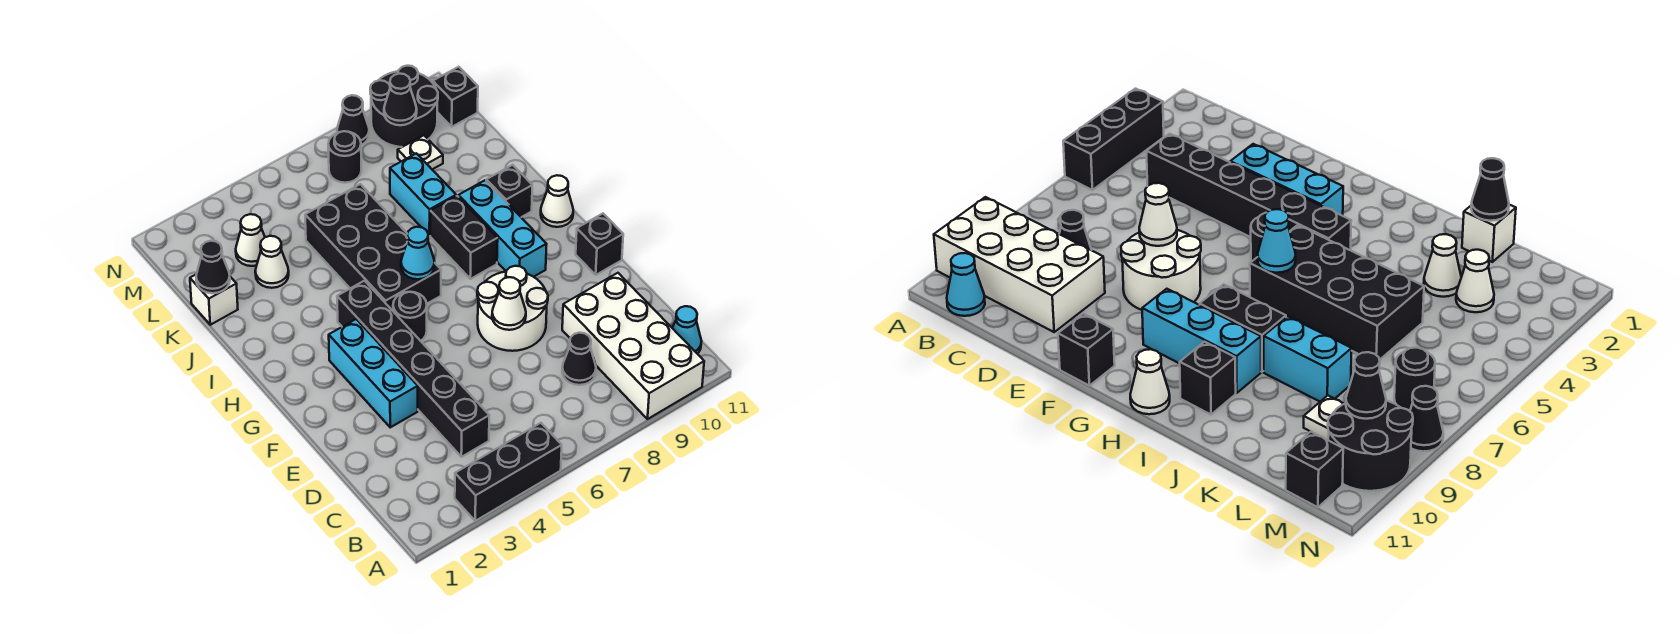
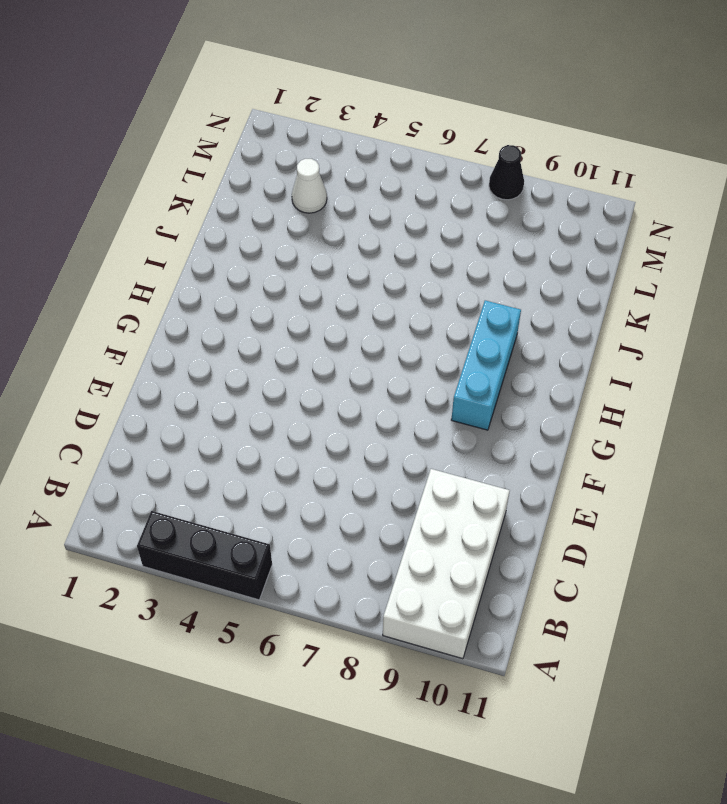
none -> cyan cone B11 level 1
none -> black brick C4:H4 level 1
none -> black cone C8 level 1

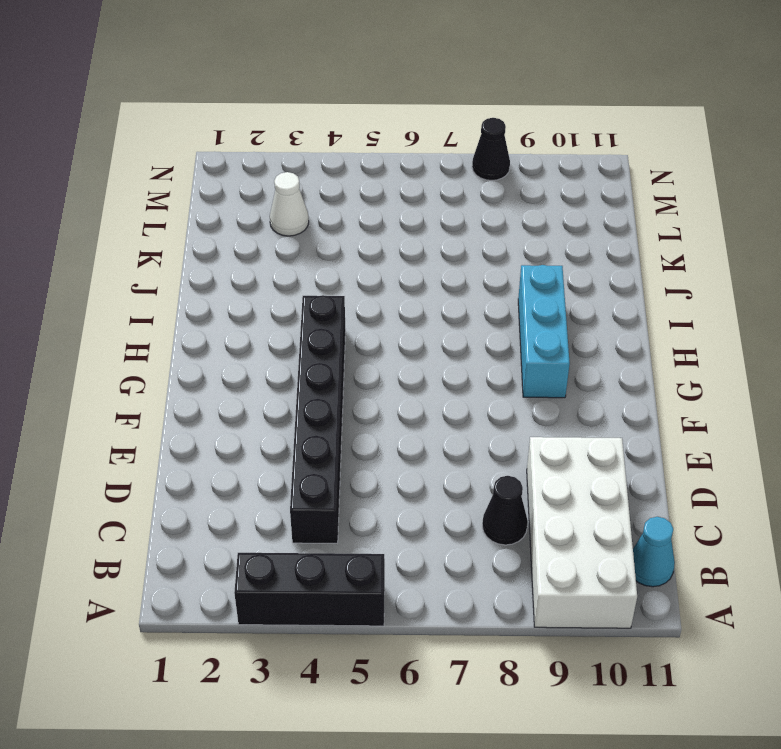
none -> cyan brick E3:G3 level 1
none -> white round brick E7:F8 level 1
none -> black brick F11 level 1

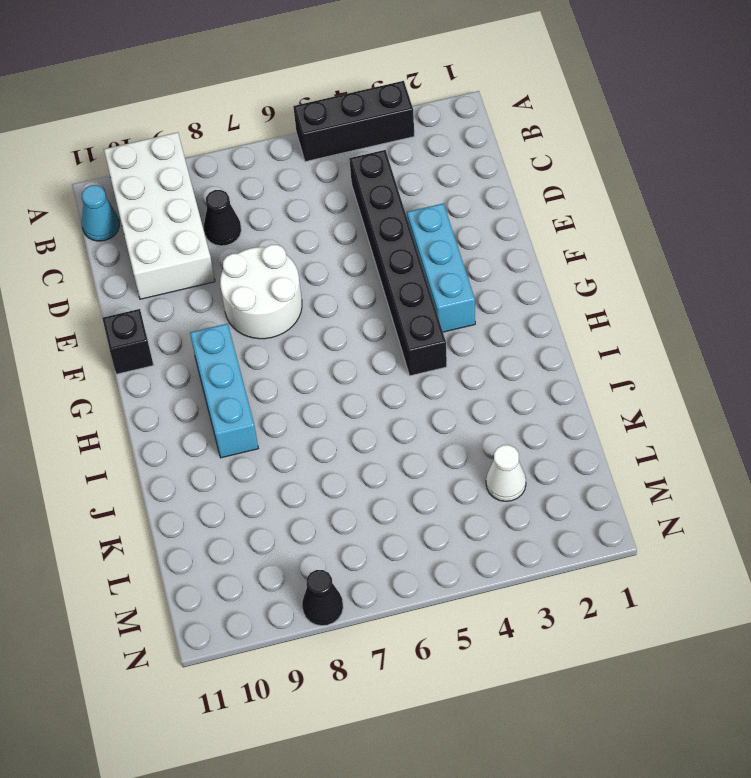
none -> black round brick G5 level 1
none -> black brick H5:K6 level 1
none -> black brick H8:I8 level 1

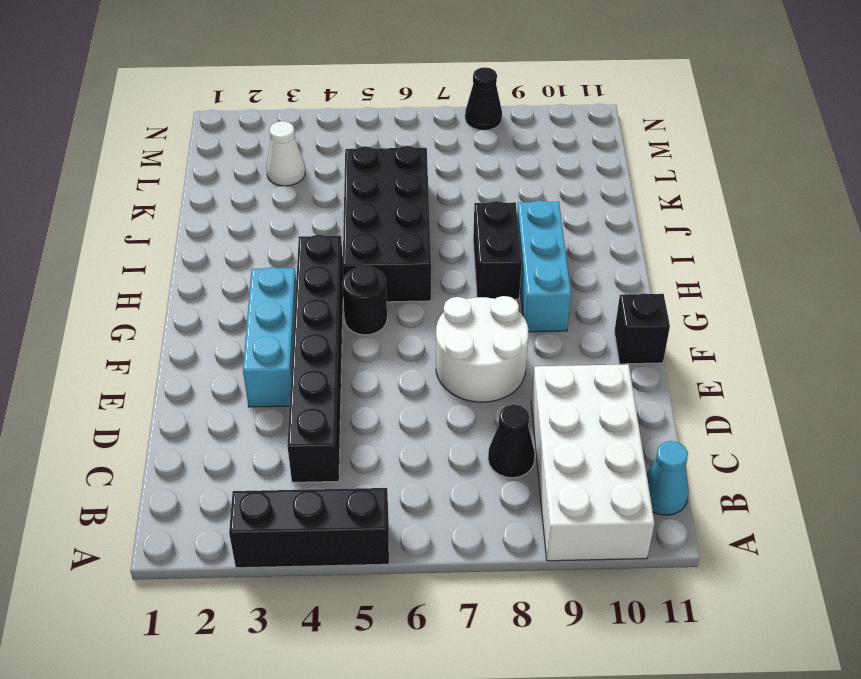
none -> white cone H11 level 1
none -> black brick I10 level 1
none -> cyan brick J8:K8 level 1

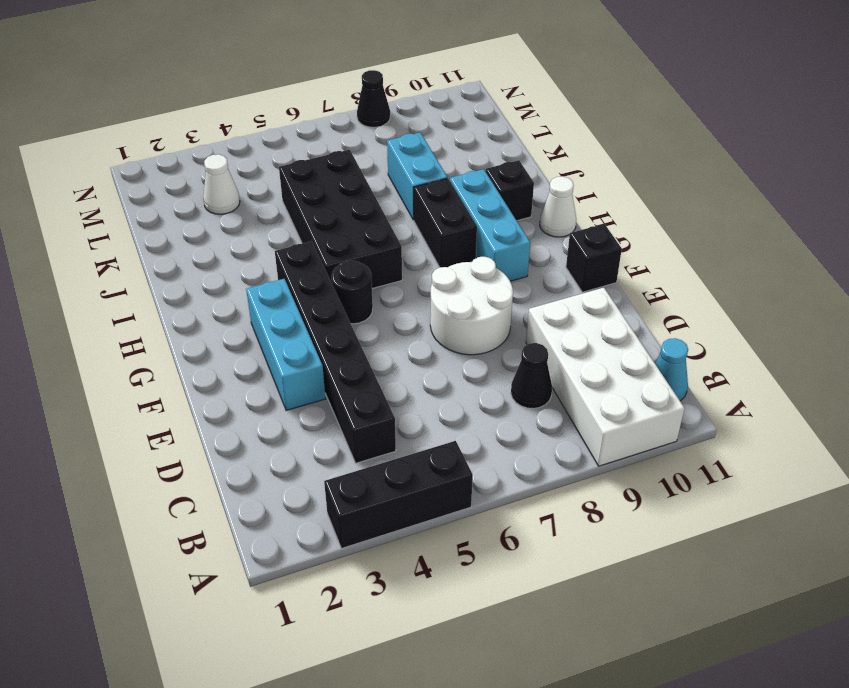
none -> white brick K1 level 1
none -> white cone K3 level 1
none -> white plate L9 level 1

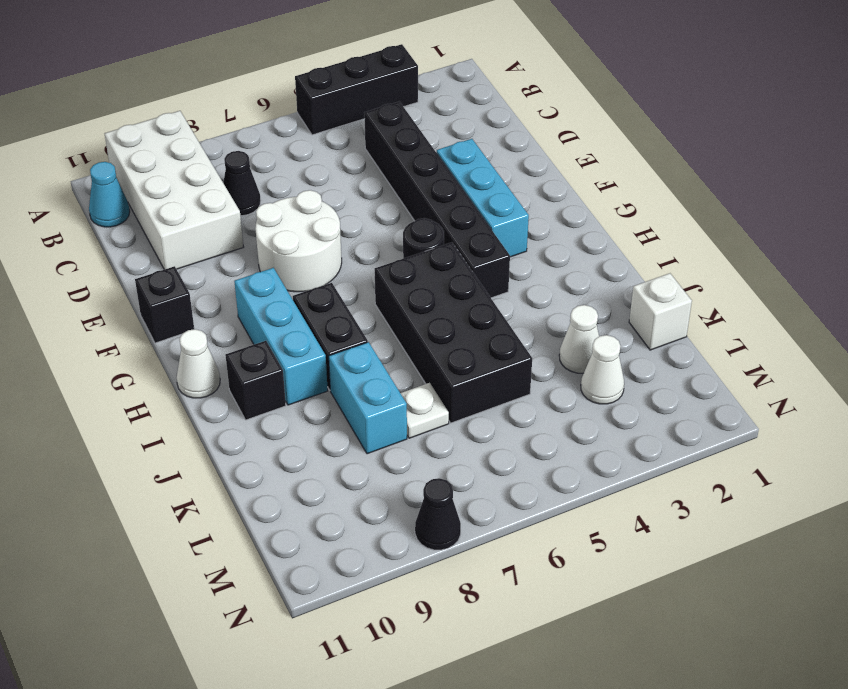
white plate K7 level 1 -> white plate L9 level 1
none -> black round brick M7 level 1
none -> black round brick M9:N10 level 1
none -> black brick M11 level 1

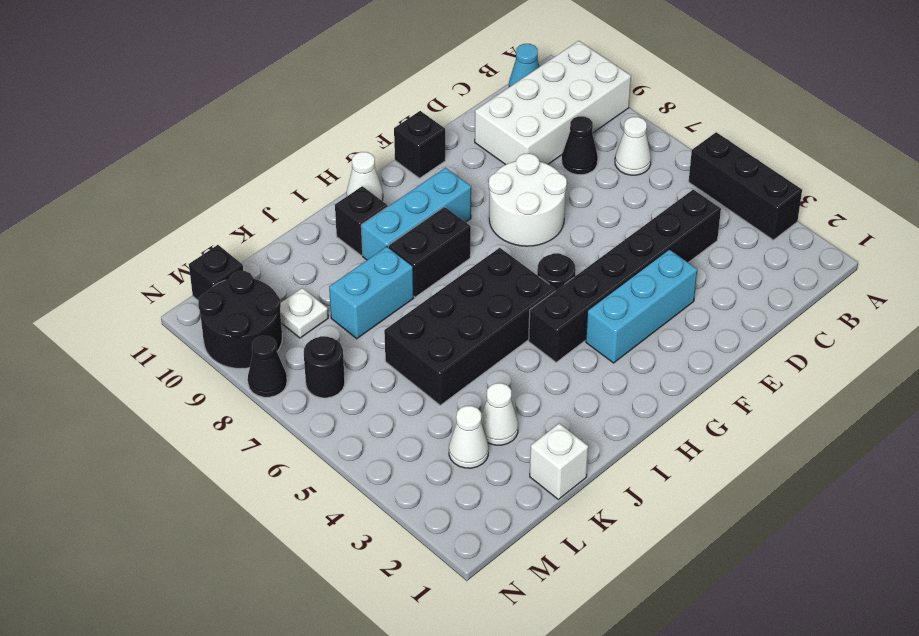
white cone B7 level 1 -> white cone E7 level 2
none -> cyan cone H6 level 2
none -> black cone K1 level 2
none -> black cone M9 level 2

